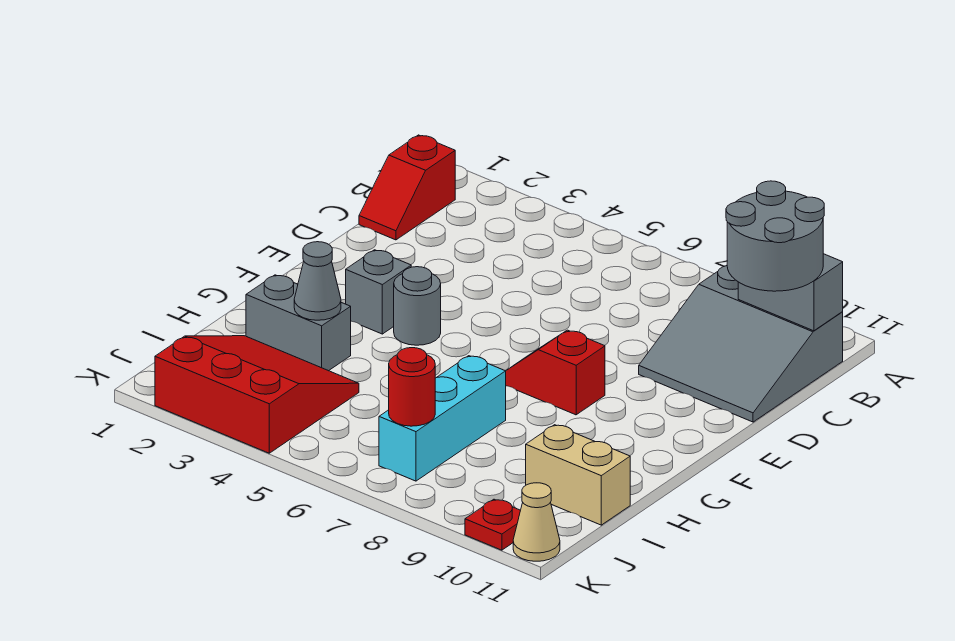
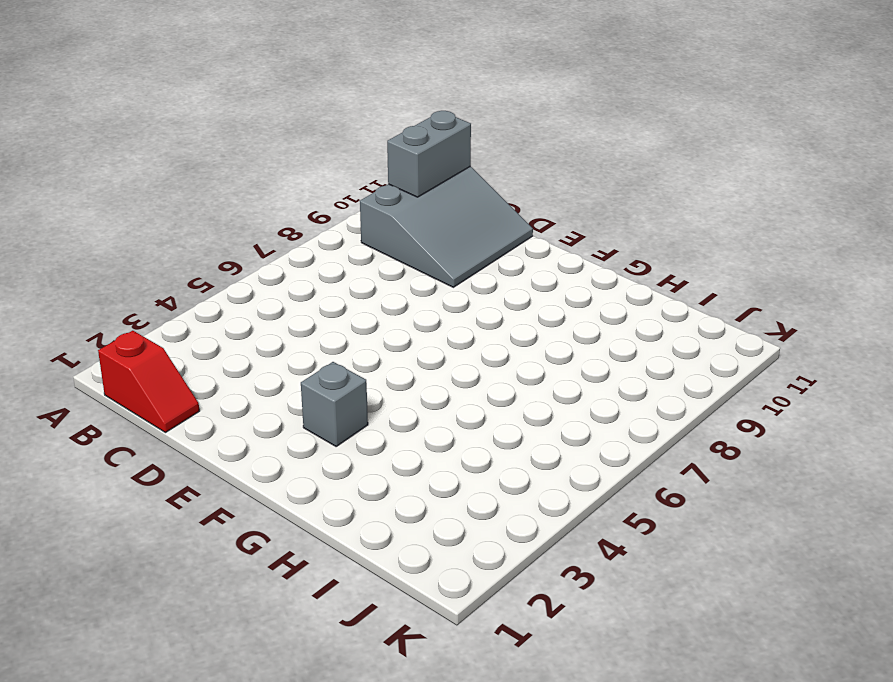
none -> grey round brick F4 level 1
none -> red slope F7:F8 level 1 top 8
none -> grey brick H2:H3 level 1

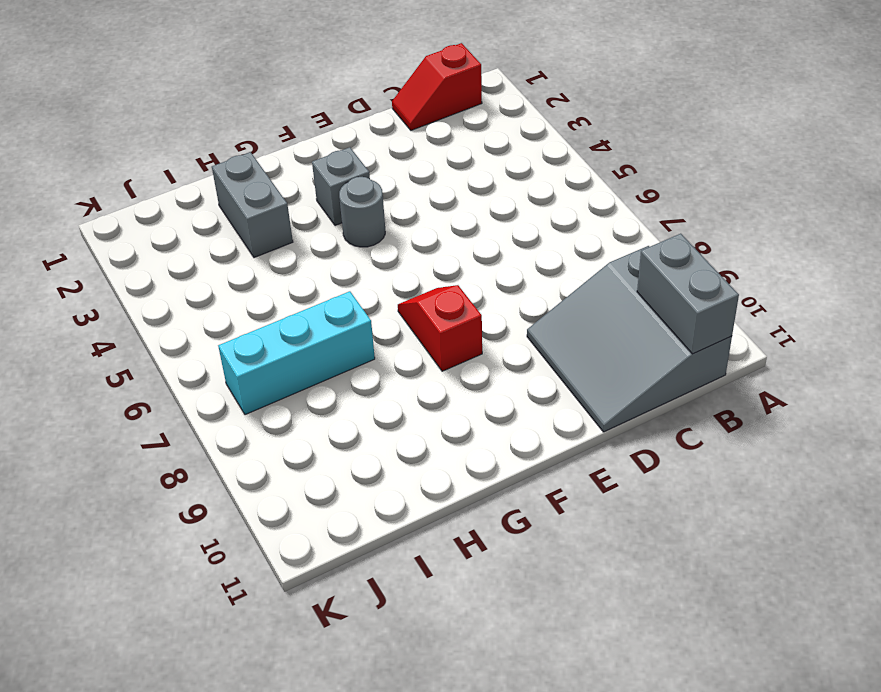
none -> red slope I2:K4 level 1 top K
none -> tan brick I10:I11 level 1
none -> red plate K10 level 1

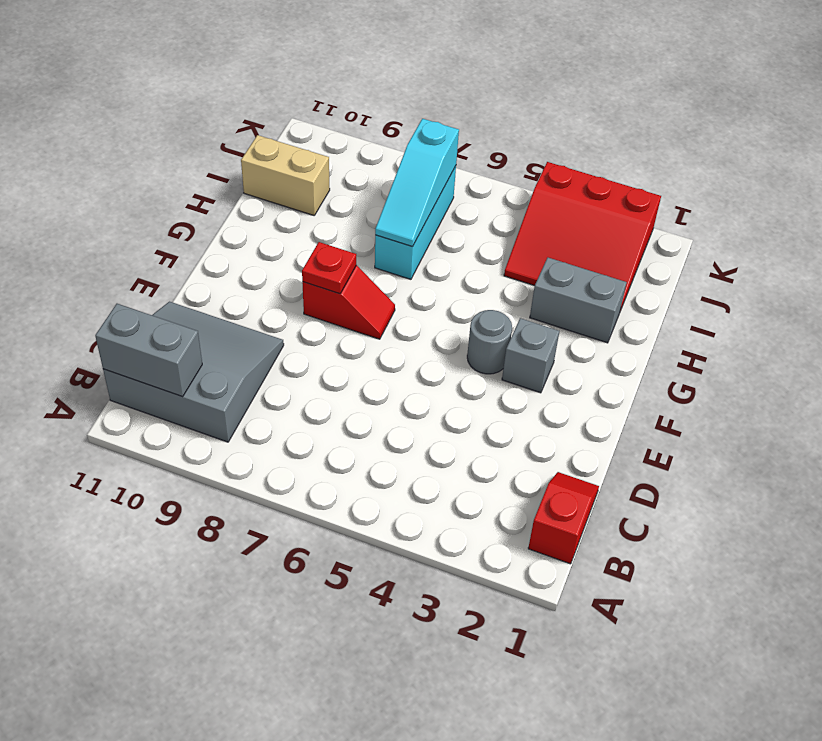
red plate F8 level 2 -> red plate K10 level 1
cyan slope H7:J7 level 2 top J -> red round brick J7 level 2
none -> tan cone K11 level 1
none -> grey cone H3 level 2
none -> grey round brick B10:C11 level 3

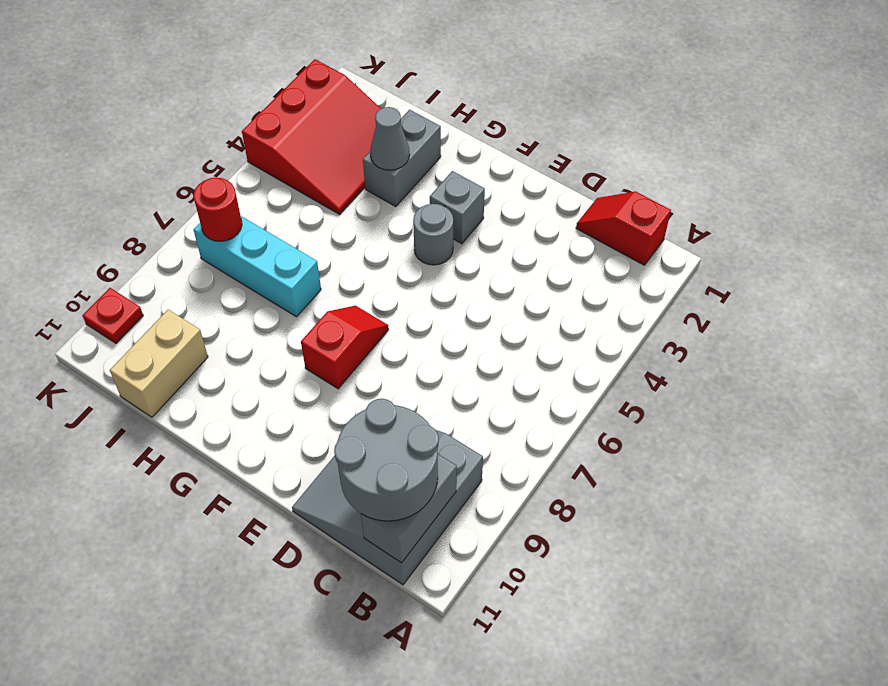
none -> tan cone K11 level 1

